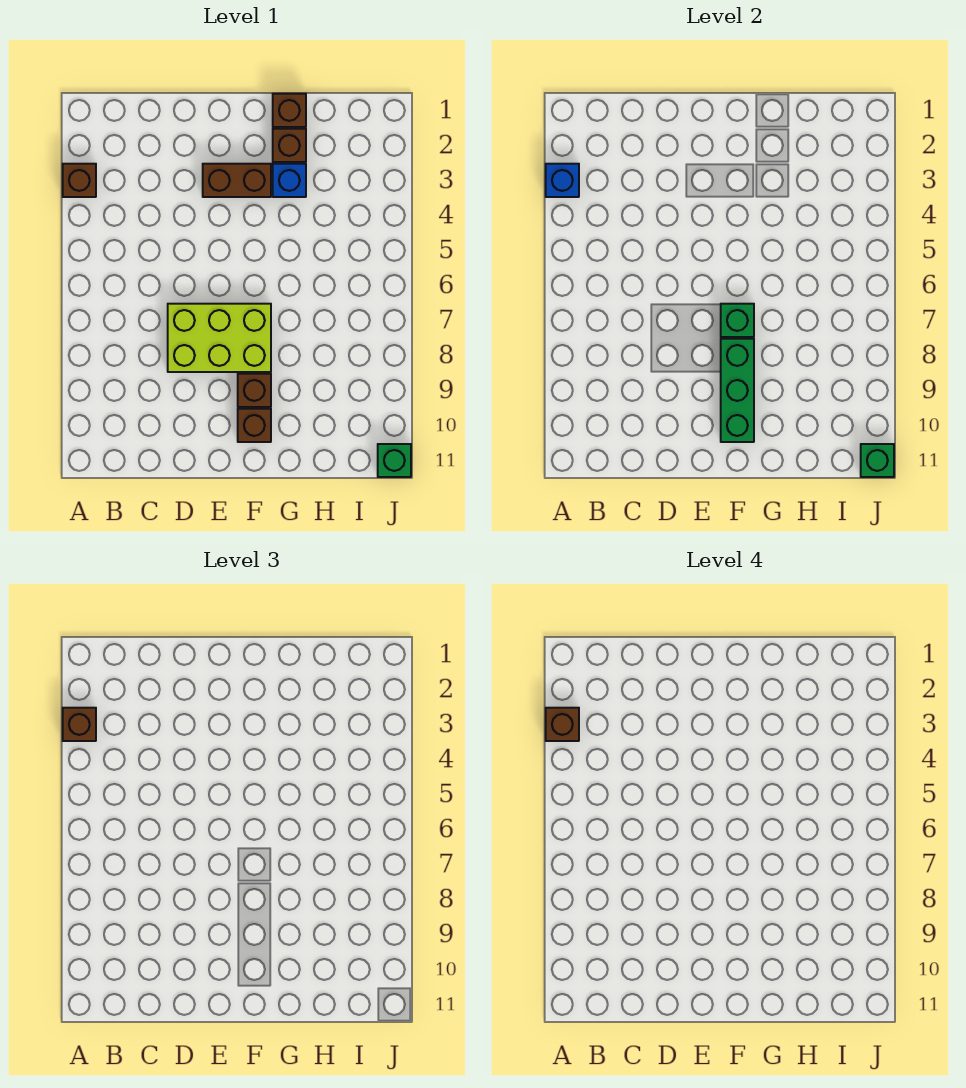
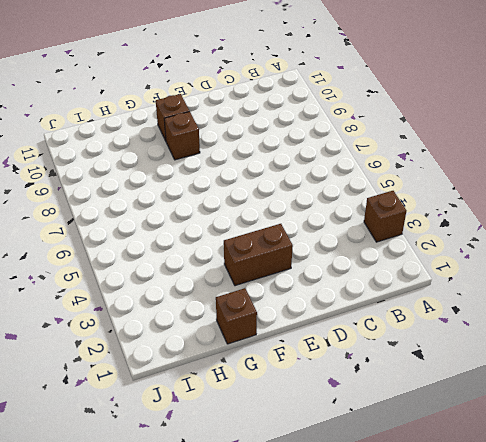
none -> lime brick D7:F8 level 1
none -> brown brick G2 level 1
none -> blue brick G3 level 1

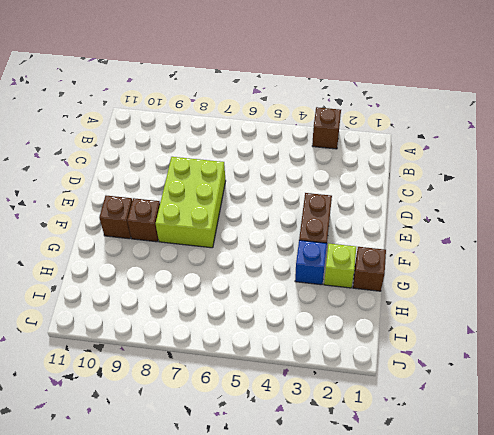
lime brick G2 level 1 -> brown brick G2 level 1
none -> green brick J11 level 1
none -> blue brick A3 level 2
none -> green brick F7 level 2

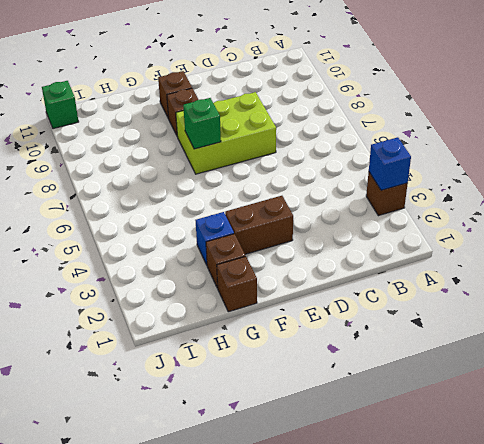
none -> green brick F8:F10 level 2
none -> green brick J11 level 2
none -> brown brick A3 level 3

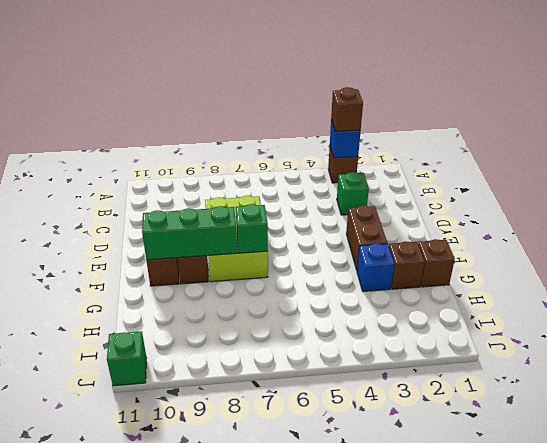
green brick C3 level 1 -> green brick J11 level 2
none -> brown brick A3 level 4

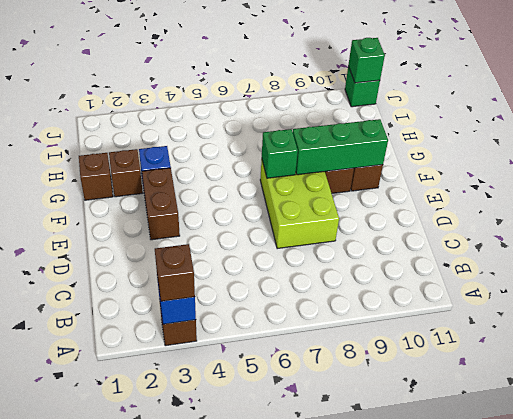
none -> brown brick A3 level 4

